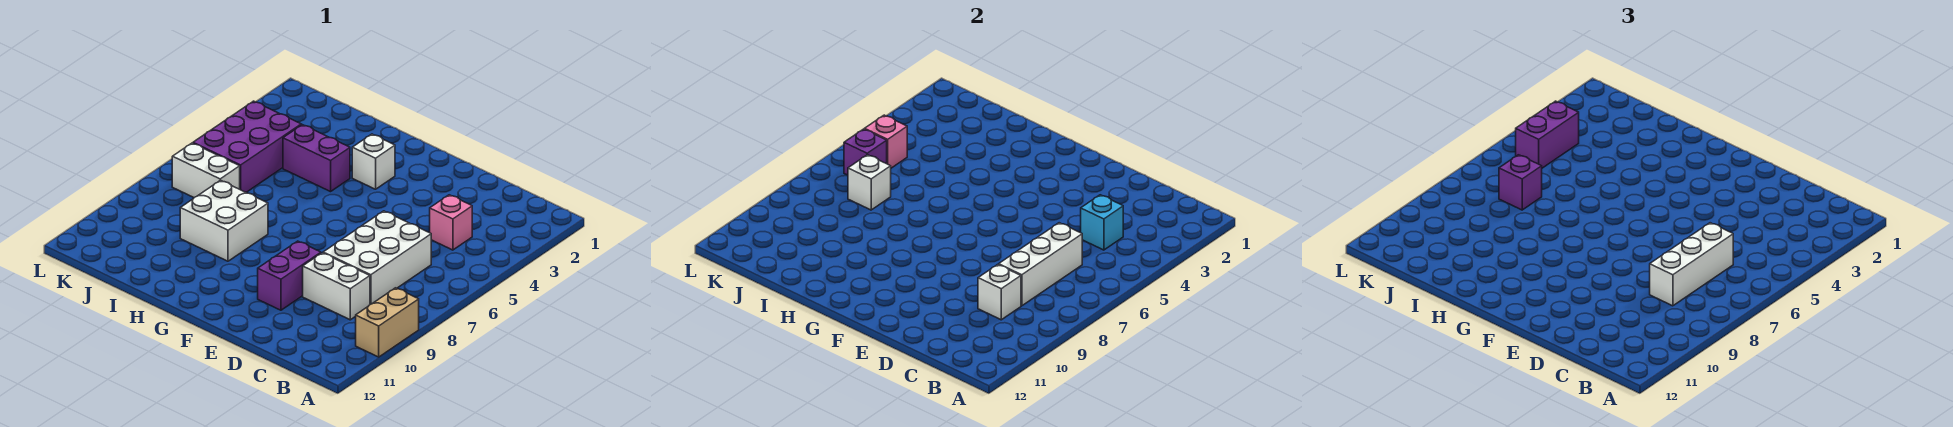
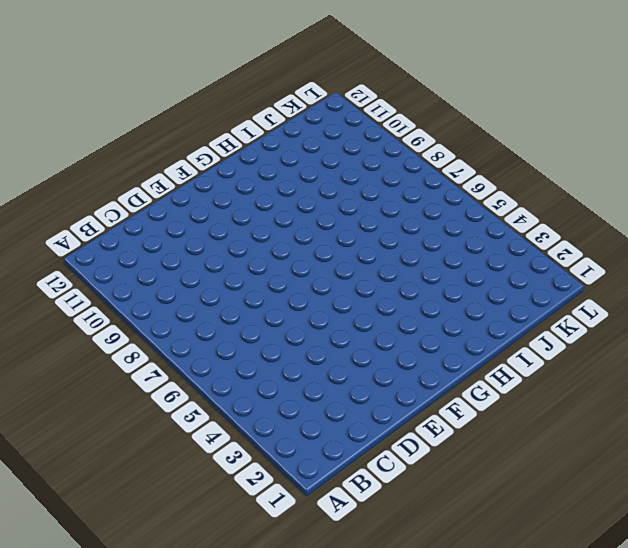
none -> tan brick A9:A10 level 1
none -> pink brick C4 level 1
none -> white brick C6:D8 level 1

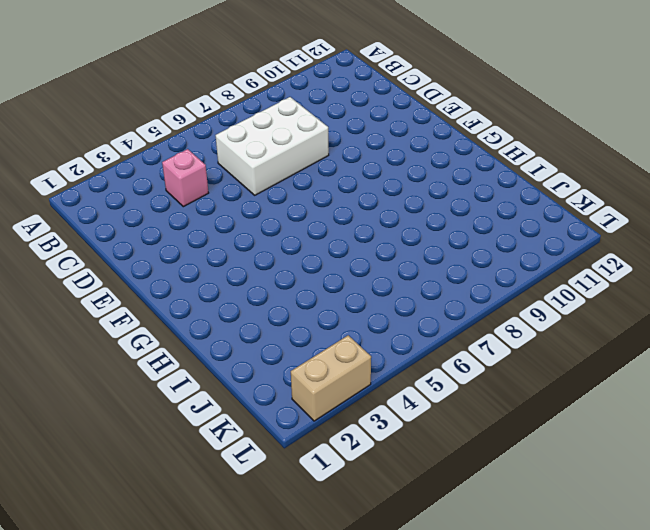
tan brick L2:L3 level 1 -> tan brick A9:A10 level 1
none -> white brick C9:D9 level 1
none -> purple brick E9:E10 level 1
none -> white brick G3 level 1

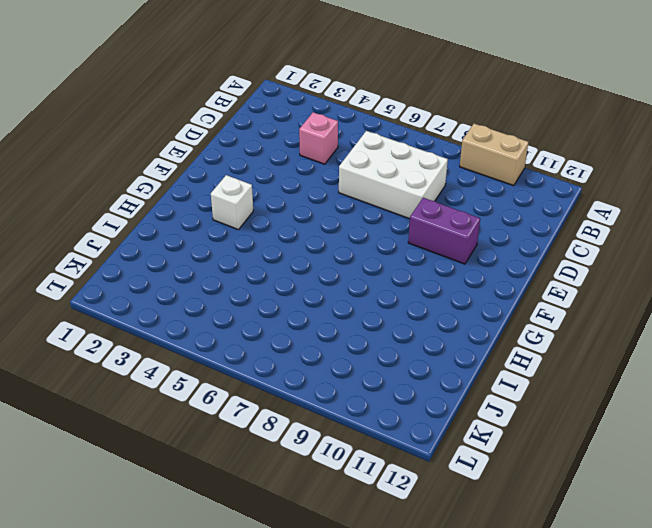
none -> white brick C9:D9 level 1
none -> purple brick H4:I4 level 1
none -> white brick H8:I9 level 1

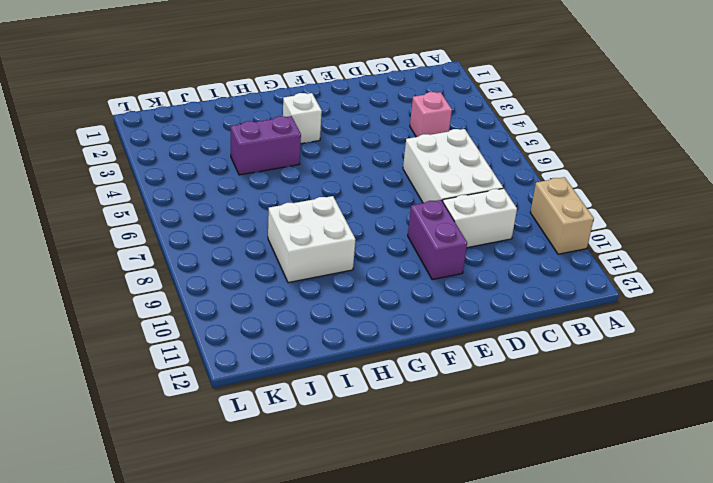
none -> purple brick J4:K6 level 1
none -> white brick J7:K7 level 1
none -> cyan brick C4 level 2

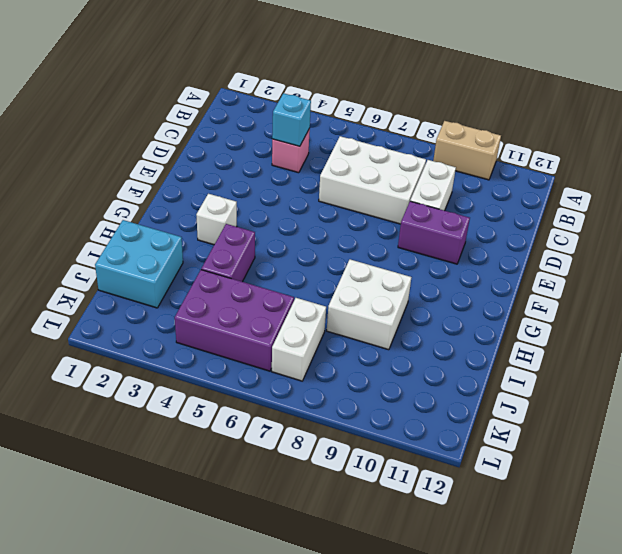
cyan brick I1:J2 level 1 -> none
none -> white brick C6:C8 level 2
none -> white brick C9 level 2
none -> white brick J7 level 2

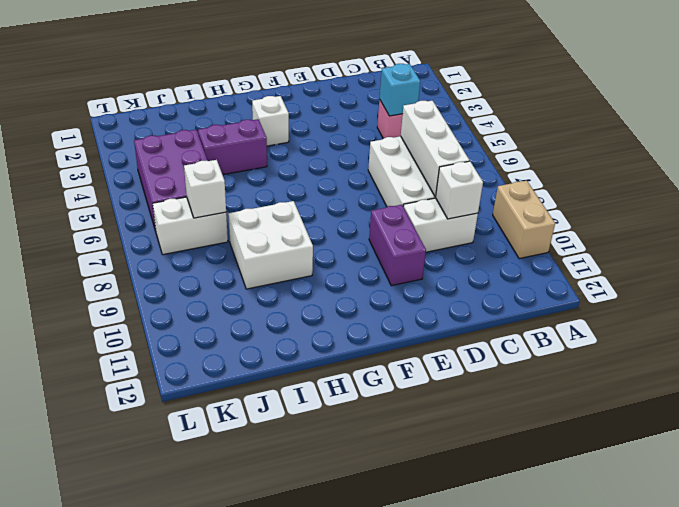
none -> pink brick K5 level 2
none -> purple brick K6 level 2
none -> white brick C6:C8 level 3

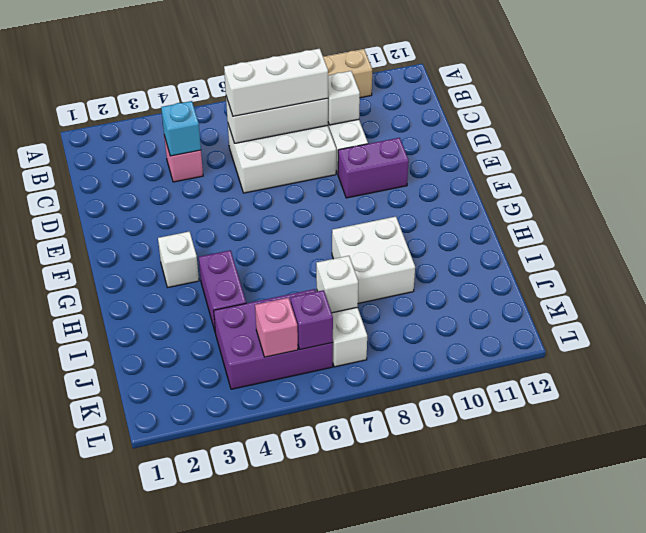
none -> purple brick J7 level 3
none -> purple brick K4:K5 level 3

